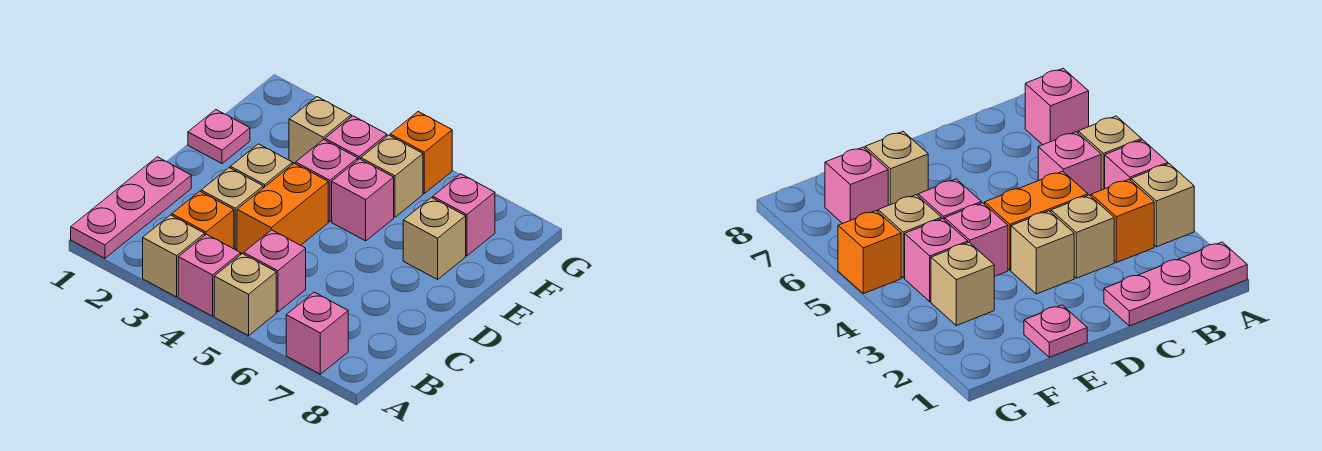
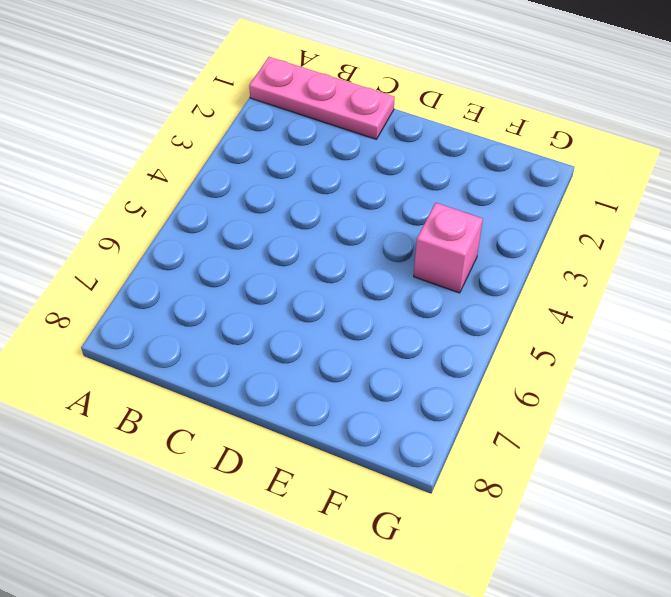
none -> tan brick A3 level 1
none -> pink brick A4 level 1
none -> tan brick A5 level 1

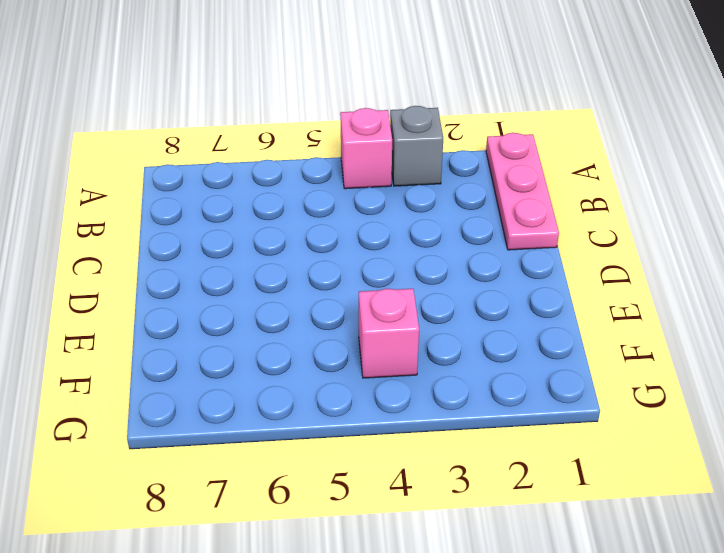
grey brick A3 level 1 -> tan brick A3 level 1
none -> tan brick A5 level 1
none -> pink brick A7 level 1
none -> orange brick B3 level 1

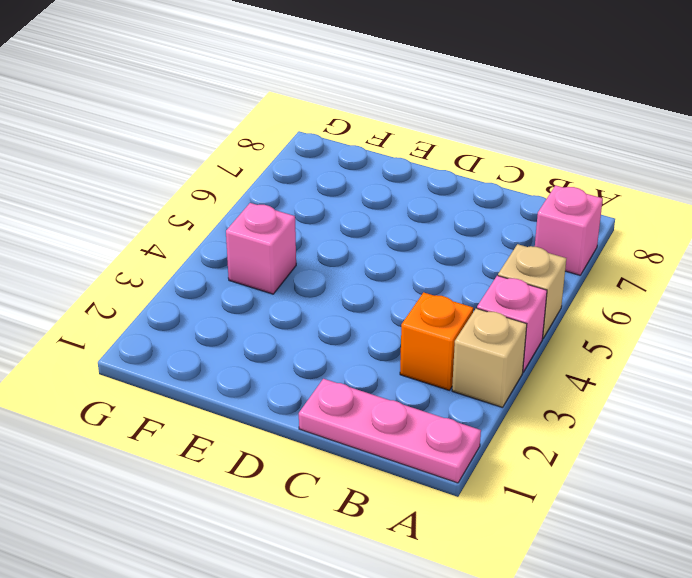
none -> pink brick B5 level 1
none -> tan brick C3 level 1
none -> orange brick C4:D4 level 1

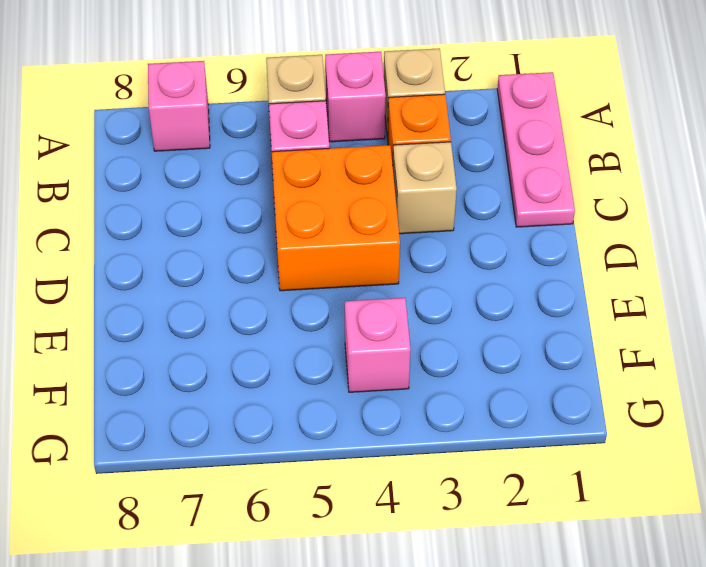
orange brick C4:D5 level 1 -> orange brick C4:D4 level 1
none -> tan brick D3 level 1
none -> pink plate E1 level 1
none -> pink brick E4 level 1

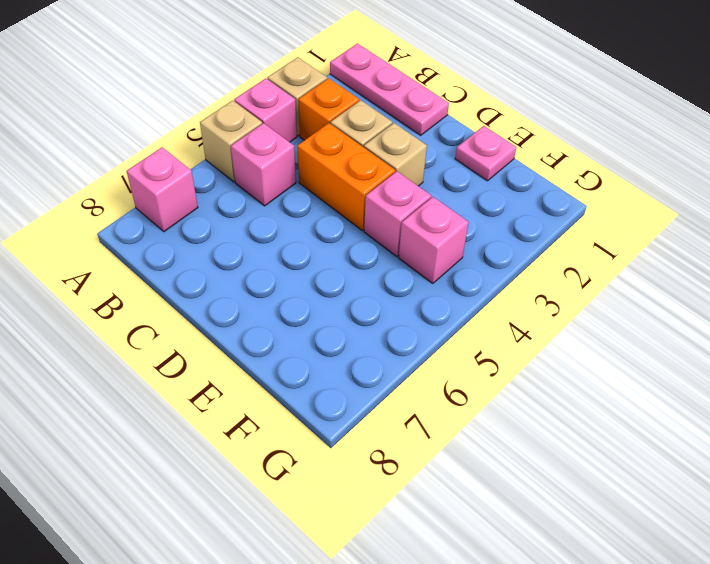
none -> pink brick E5 level 1
none -> tan brick E7 level 1
none -> tan brick F3 level 1

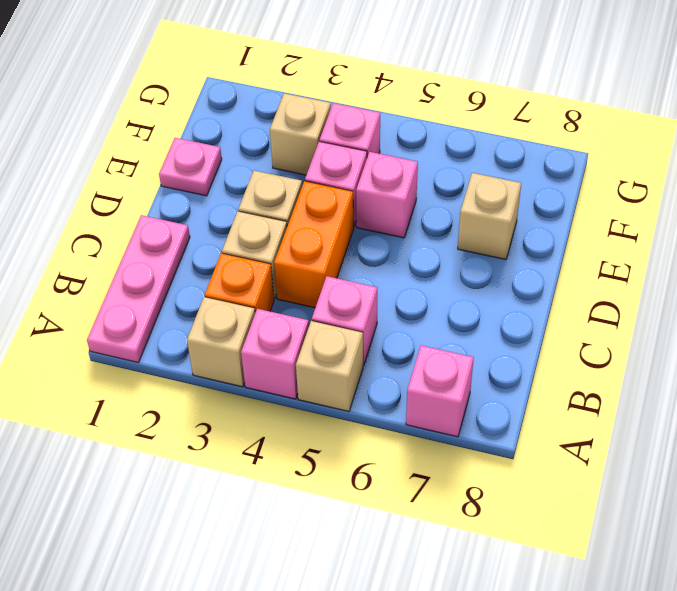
none -> tan brick F5 level 1
none -> pink brick F7 level 1
none -> orange brick G5 level 1

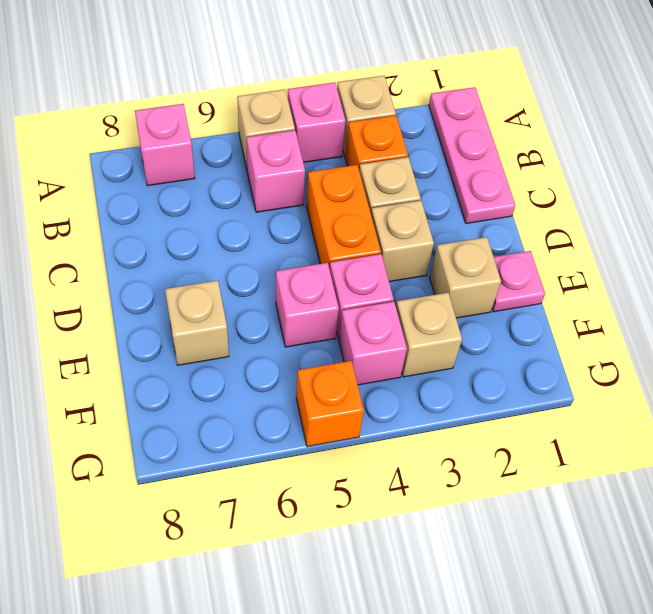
tan brick E2 level 1 -> tan brick F5 level 1
none -> pink brick F7 level 1

